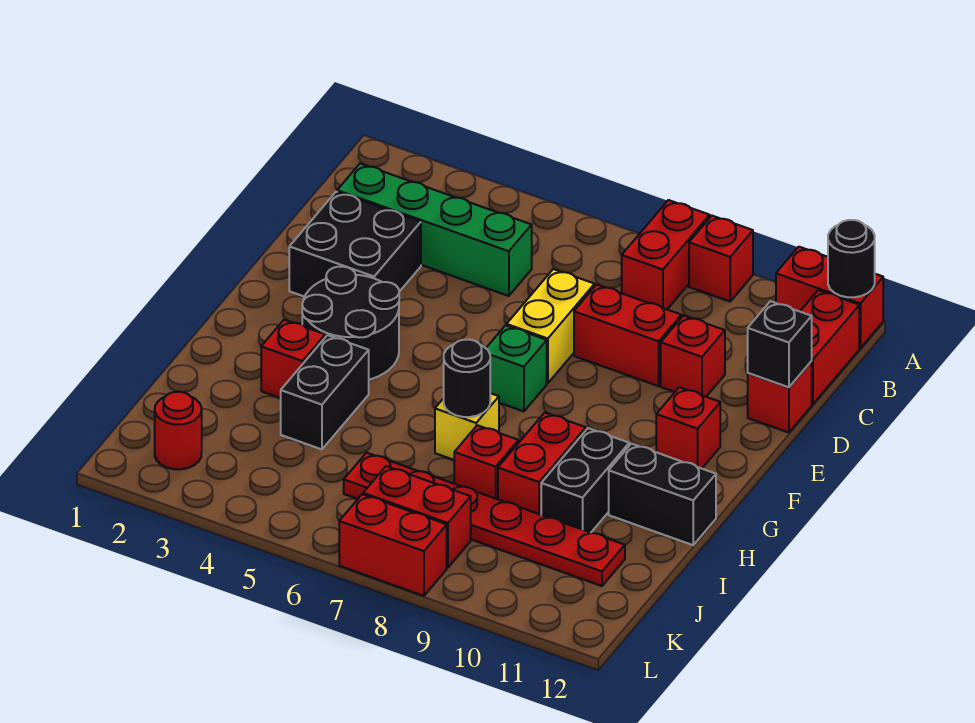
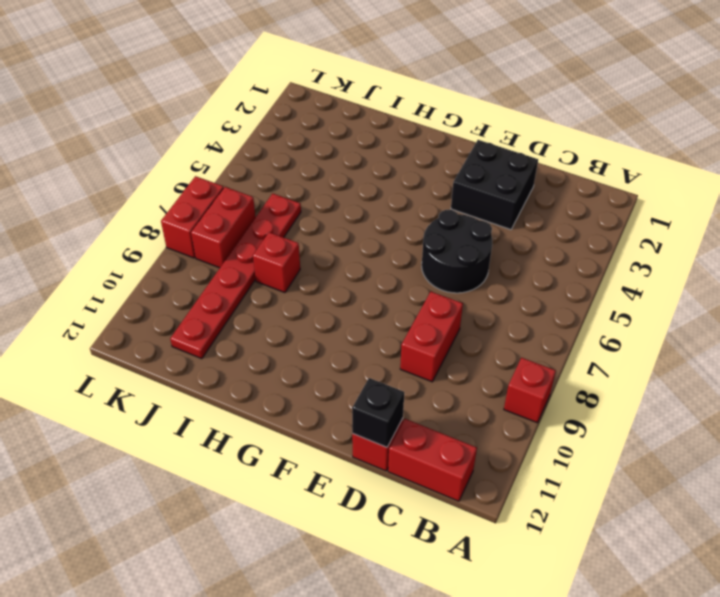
black round brick D5:E6 level 1 -> black round brick F3:G4 level 1
none -> red brick A8:B8 level 1
none -> red brick A11:A12 level 1
none -> green brick C2:C5 level 1

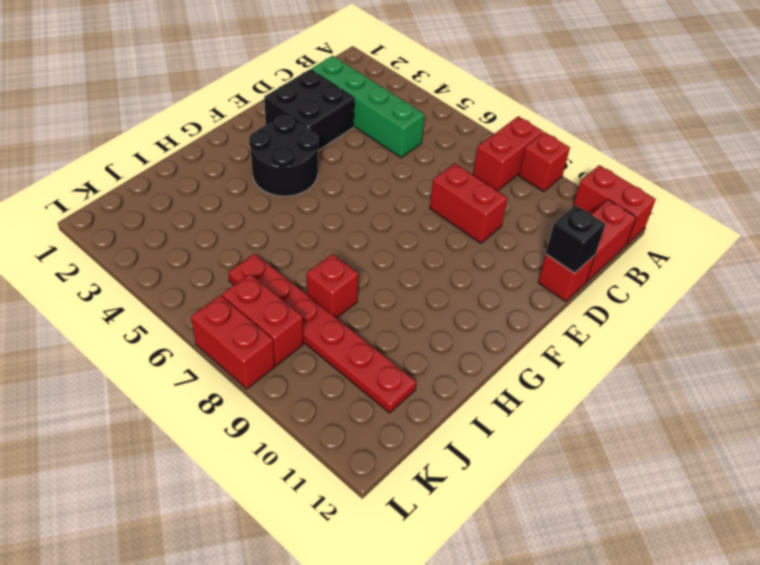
none -> yellow brick D7:E7 level 1
none -> red brick D10 level 1
none -> green brick F7 level 1

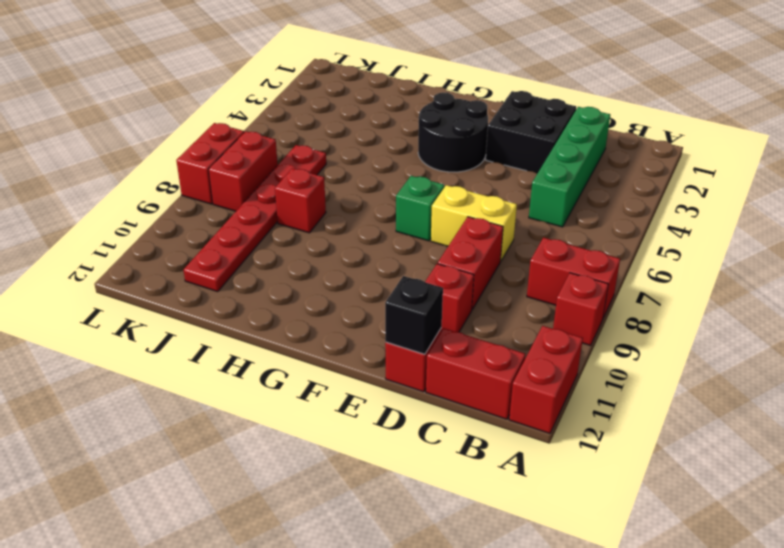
none -> red brick F11 level 1
none -> red brick H3 level 1
none -> black brick H4:I4 level 1

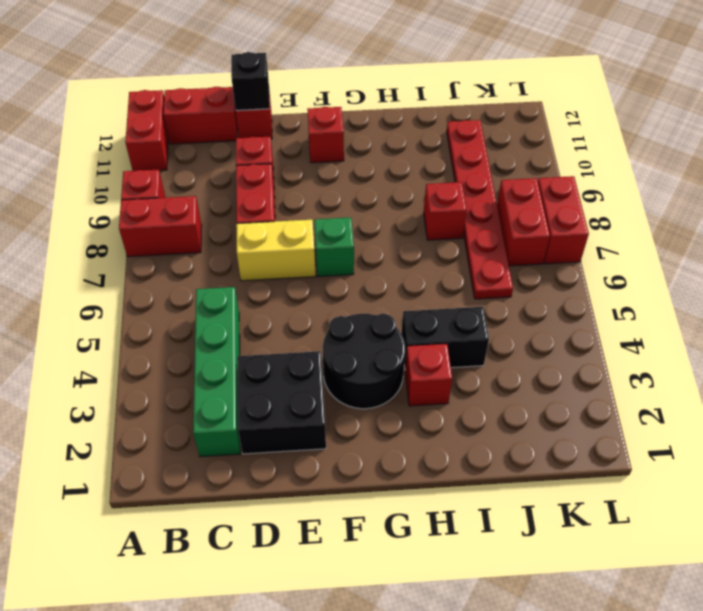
none -> yellow brick H7 level 1
none -> red brick H9:I9 level 1
none -> black brick H10:I10 level 1

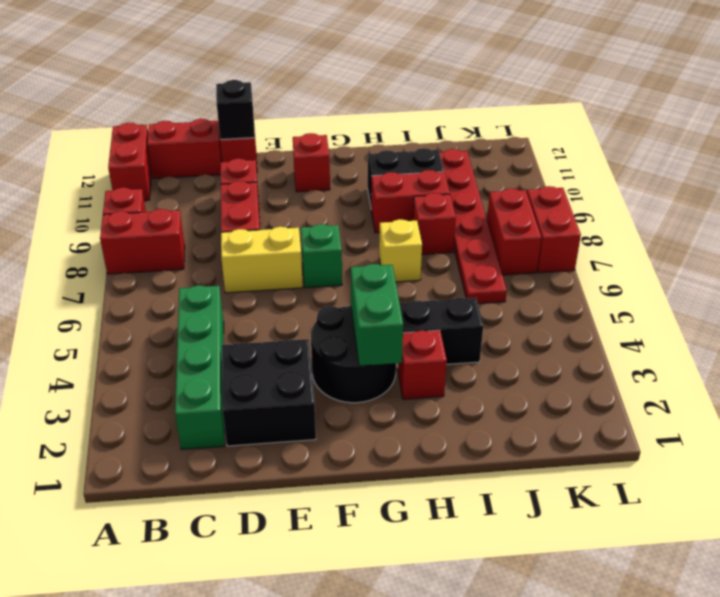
green brick G3:G4 level 2 -> none
none -> black brick H11:H12 level 1
none -> red round brick K2 level 1
none -> black round brick A12 level 2

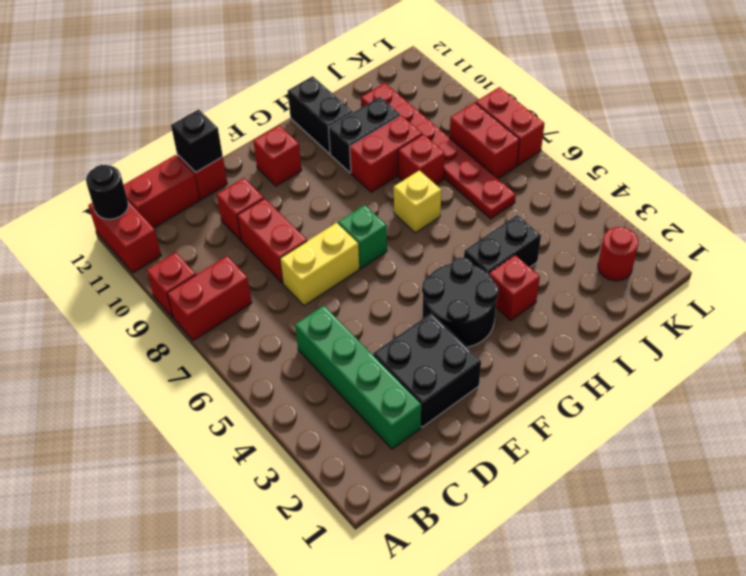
none -> black round brick H7 level 2

